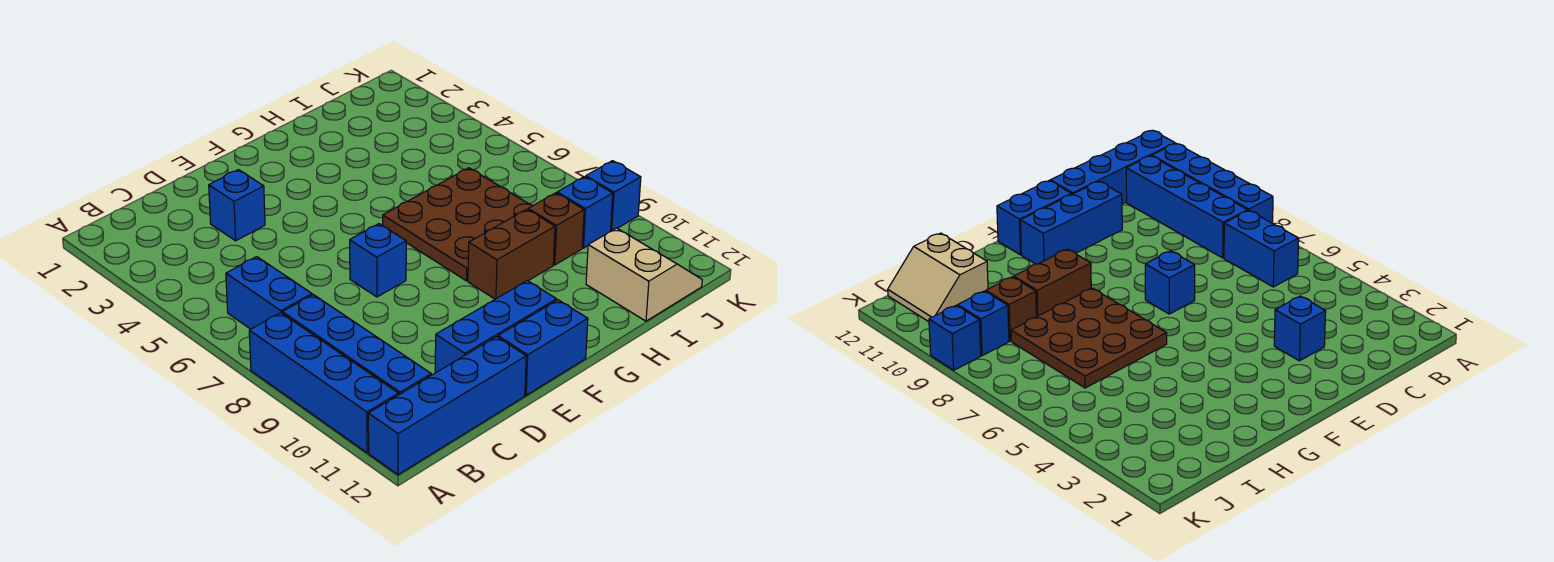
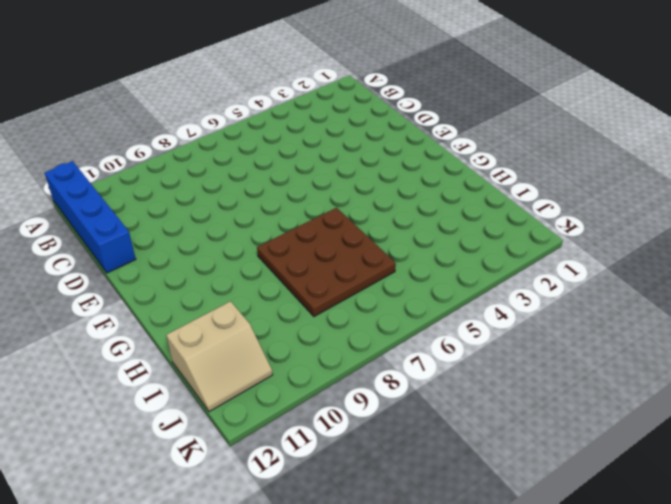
none -> blue brick A8:A11 level 1
none -> blue brick B6:B7 level 1
none -> blue brick B8:B11 level 1

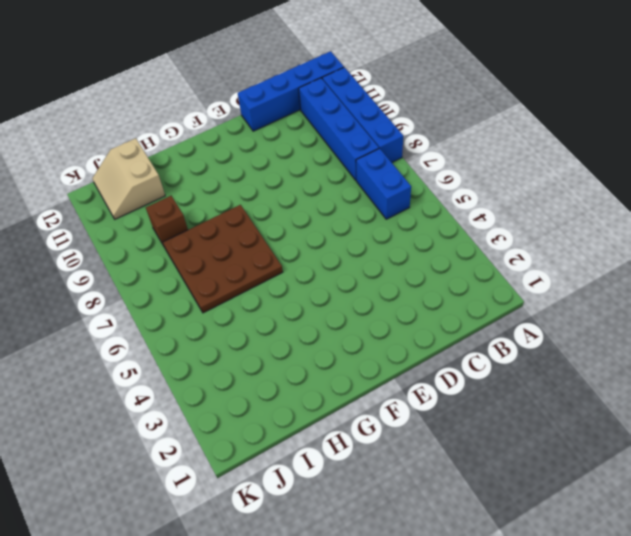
none -> blue brick D3 level 1
none -> blue brick D11:F11 level 1
none -> blue brick E7 level 1

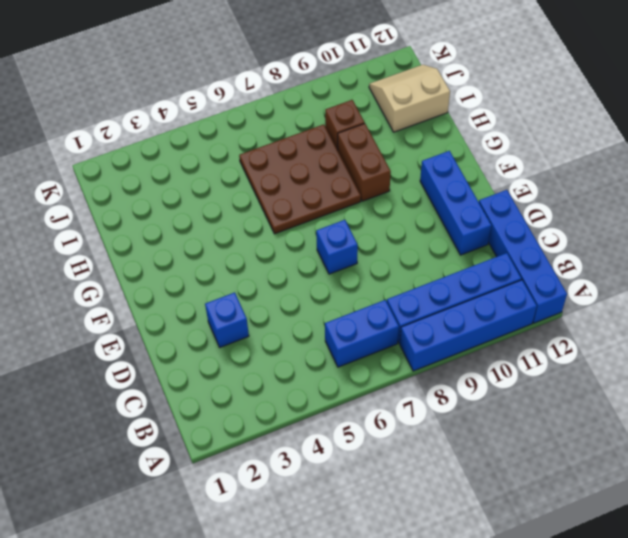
none -> blue brick E12:F12 level 1
none -> blue brick J9 level 1
none -> blue brick K9 level 1

